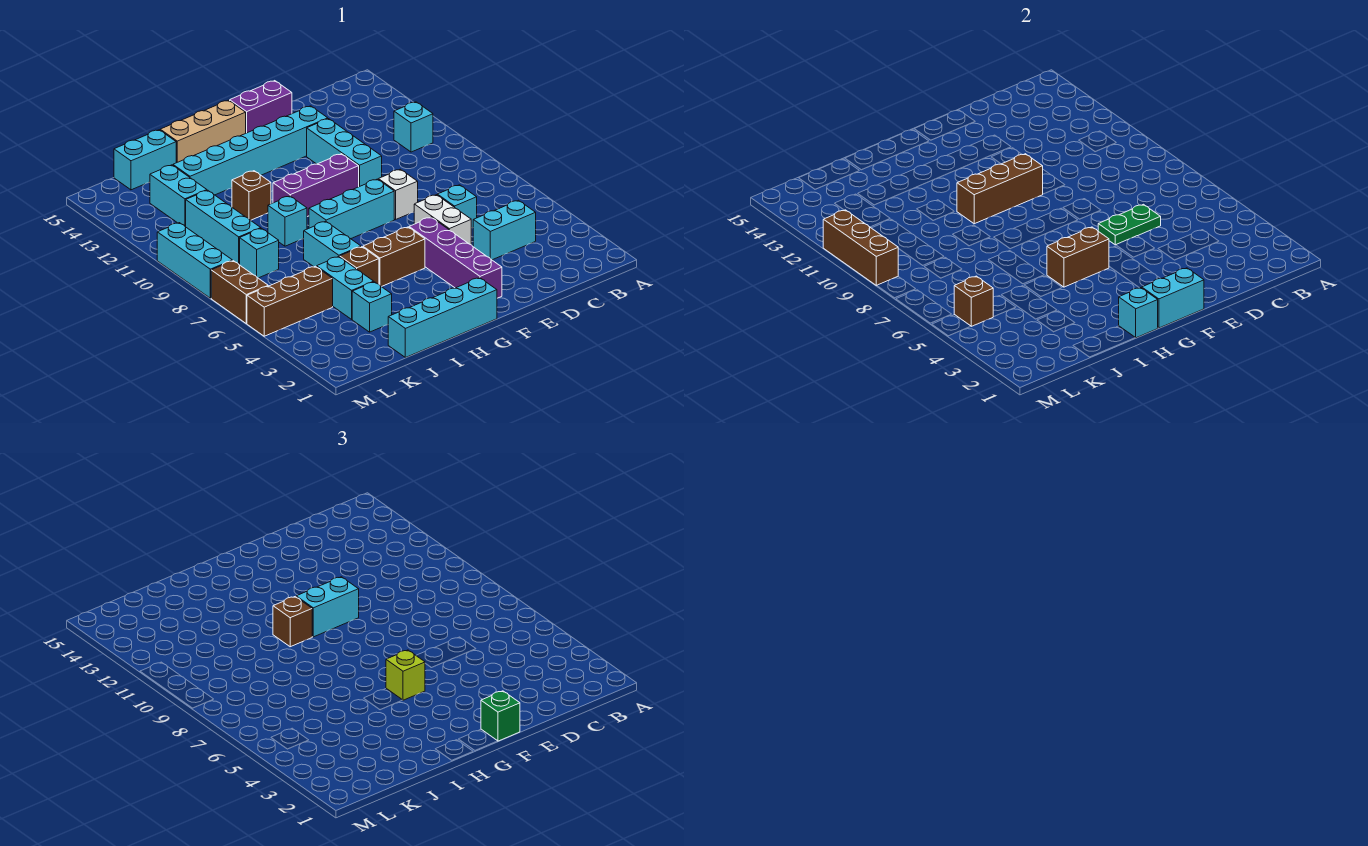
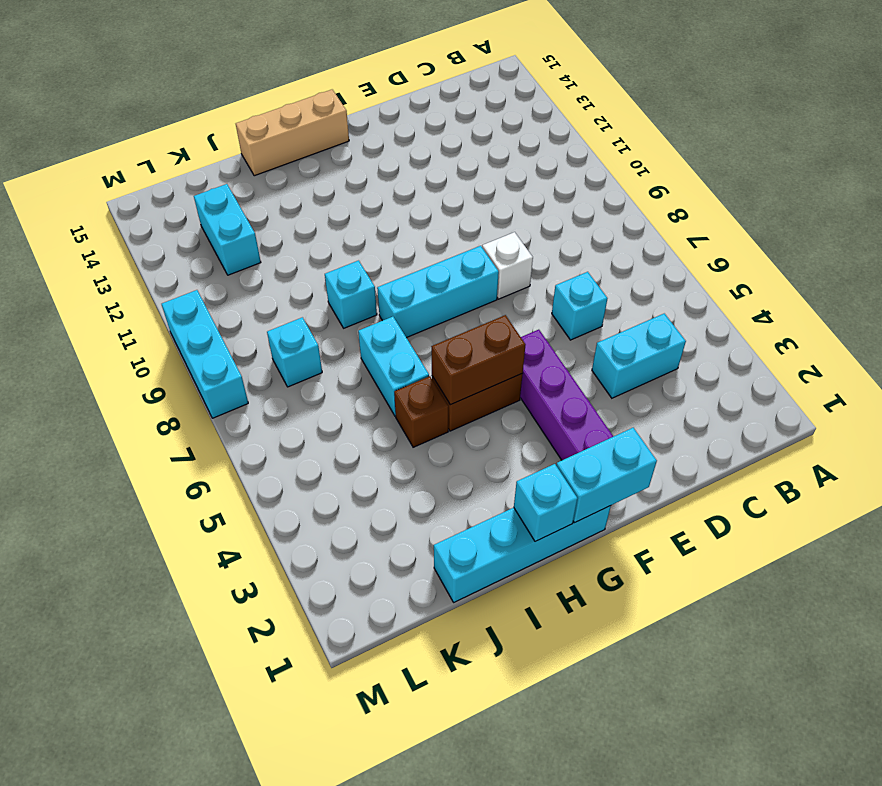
none -> cyan brick B11 level 1
none -> white brick E5:E6 level 1
none -> cyan brick E10:E12 level 1
none -> cyan brick E13:J13 level 1

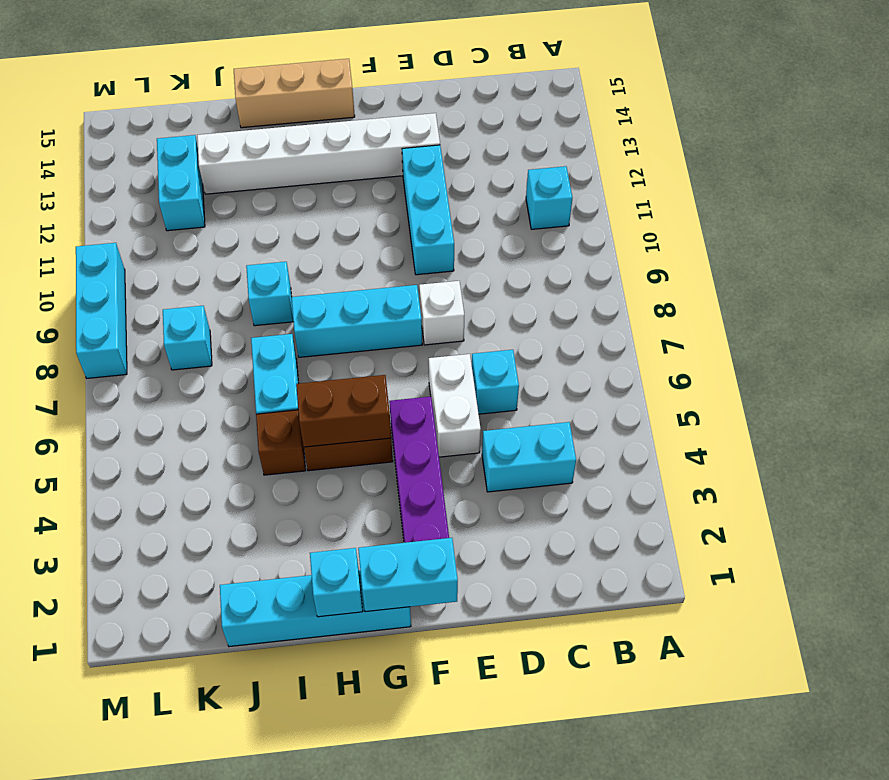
white brick E13:J13 level 1 -> cyan brick E13:J13 level 1
none -> purple brick E15:F15 level 1
none -> purple brick F10:H10 level 1
none -> brown brick I11 level 1
none -> cyan brick J3 level 1

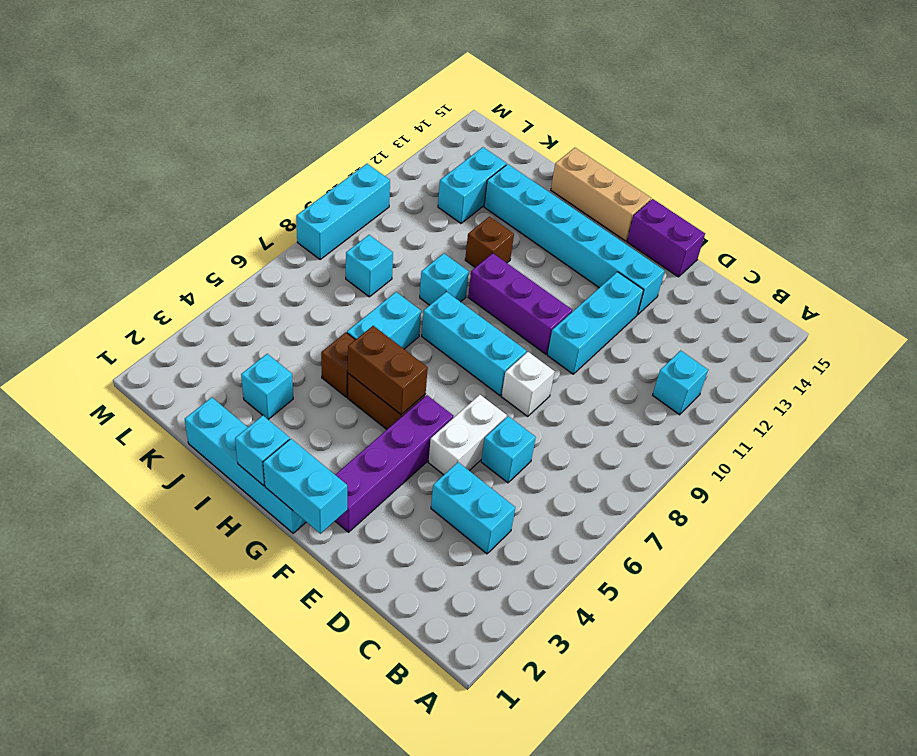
none -> cyan brick J4:J5 level 1
none -> cyan brick J15:K15 level 1
none -> brown brick K5:M5 level 1
none -> cyan brick K9:K11 level 1

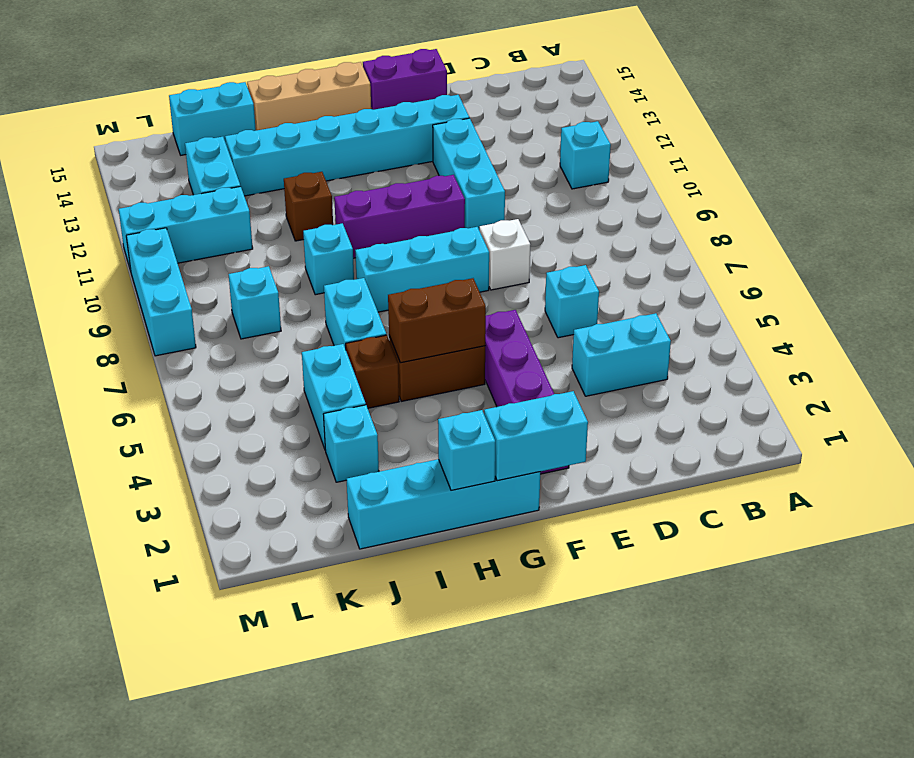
cyan brick K11:M11 level 1 -> cyan brick K9:K11 level 1
none -> white brick E5:E6 level 1
none -> brown brick K5:M5 level 1
none -> brown brick M6:M7 level 1
none -> green plate D6:E6 level 2

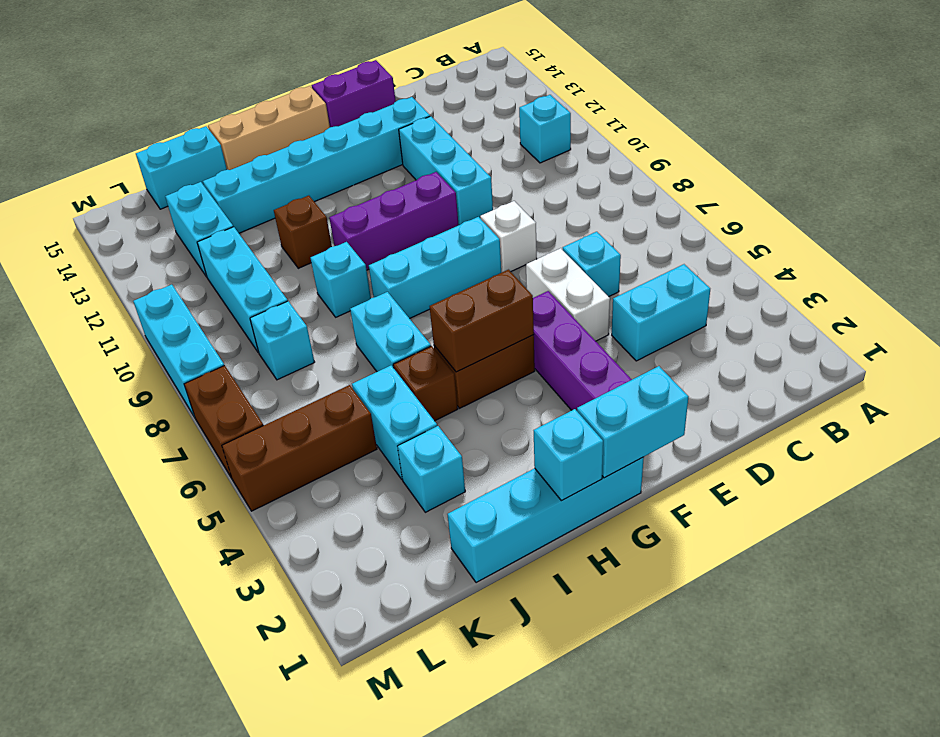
none -> green plate D6:E6 level 2
none -> brown brick F10:H10 level 2
none -> brown brick L5 level 2
none -> brown brick M9:M11 level 2

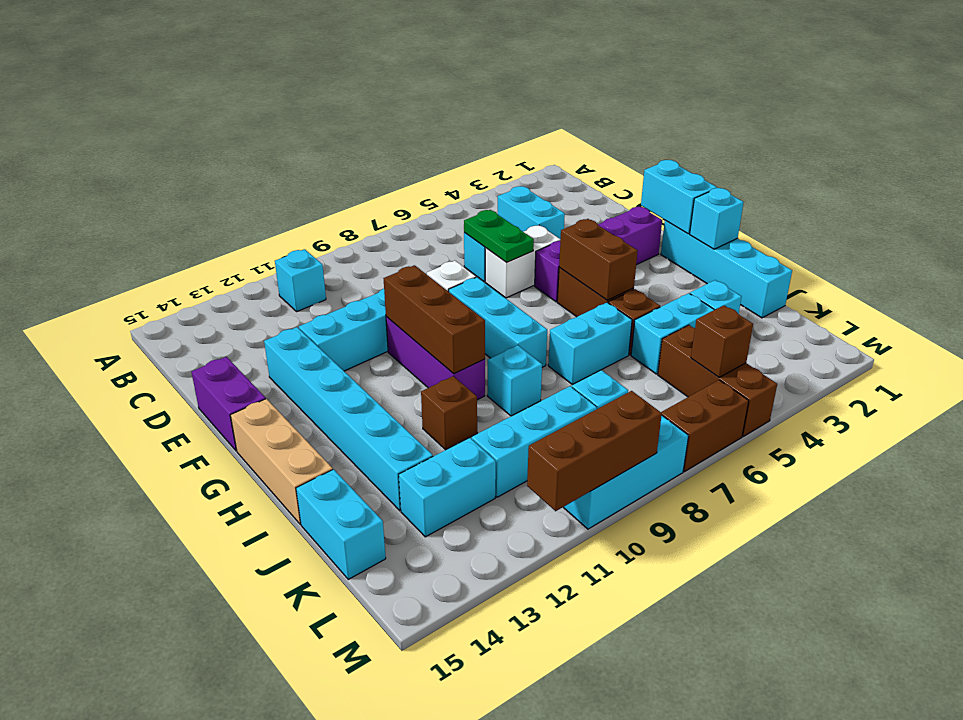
none -> green brick F1 level 3
none -> cyan brick F10:G10 level 3
none -> lime brick G5 level 3
none -> brown brick H10 level 3

